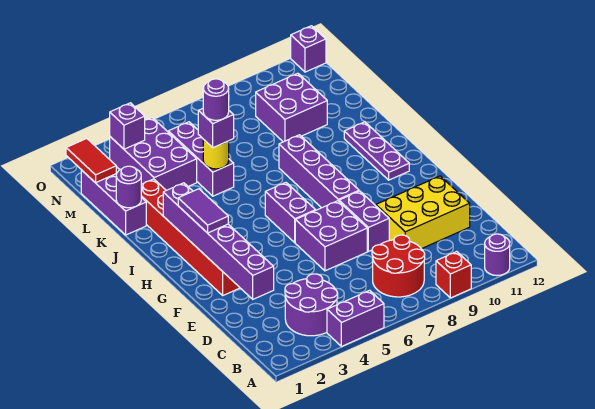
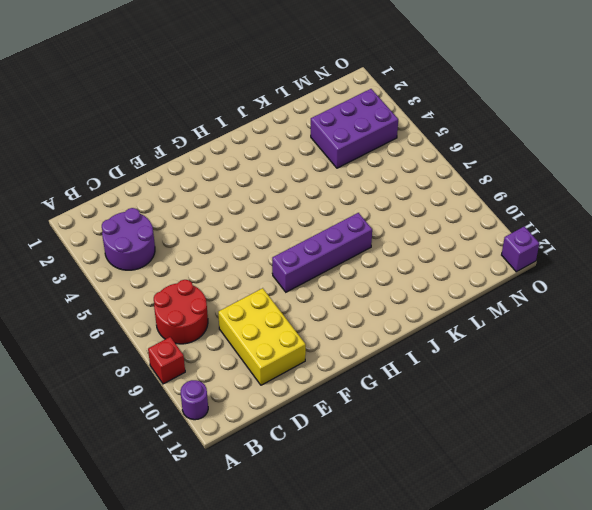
none -> purple brick A4:A5 level 1
none -> purple brick E6:F7 level 1
none -> purple brick E8:F8 level 1

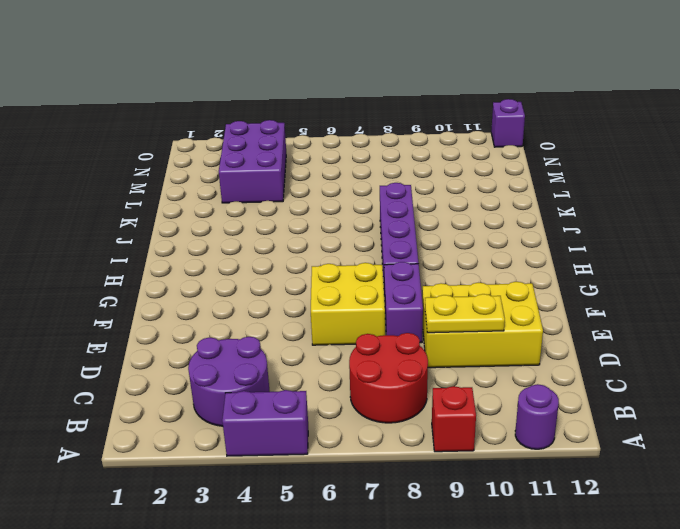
yellow plate D9:D10 level 2 -> none
yellow brick E6:F7 level 1 -> purple brick E6:F7 level 1
none -> red brick F2:K2 level 1
none -> purple brick G6:H6 level 1
none -> purple plate H11:J11 level 1

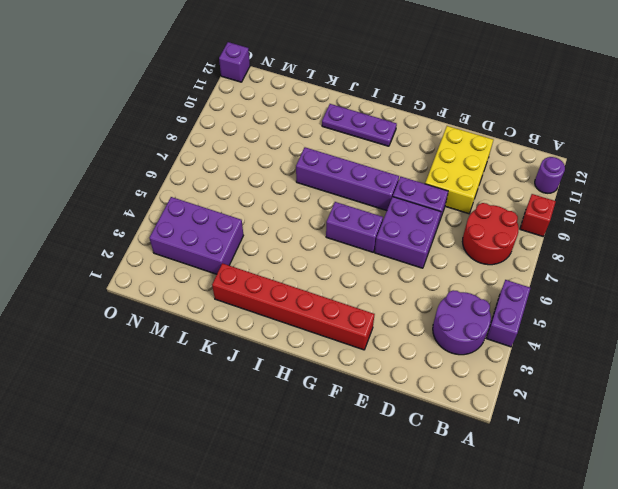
none -> purple brick K1:M1 level 1
none -> purple brick K5:M5 level 1
none -> purple brick L9:M10 level 1

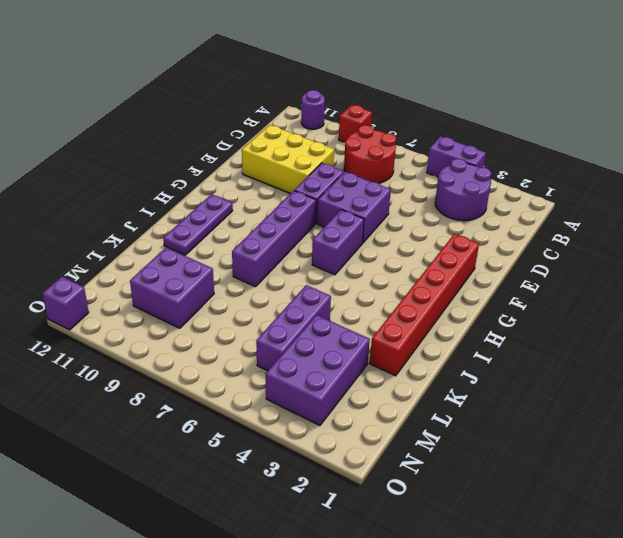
none -> purple brick K1:M1 level 1
none -> purple brick D2:I2 level 2
none -> purple round brick K1 level 2

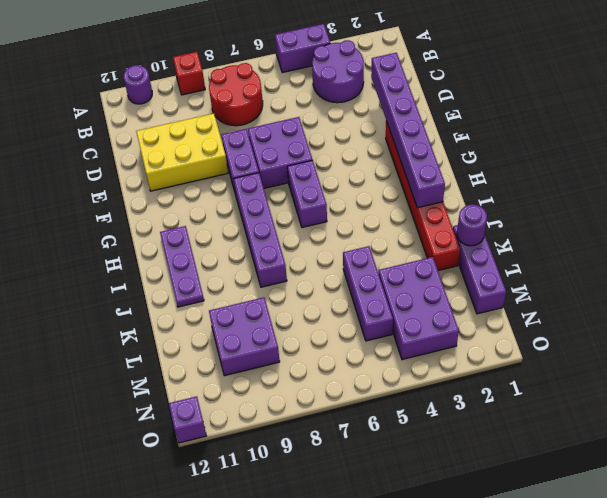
none -> yellow round brick K5 level 2
none -> red tile M1:N1 level 2
none -> purple brick N3 level 2

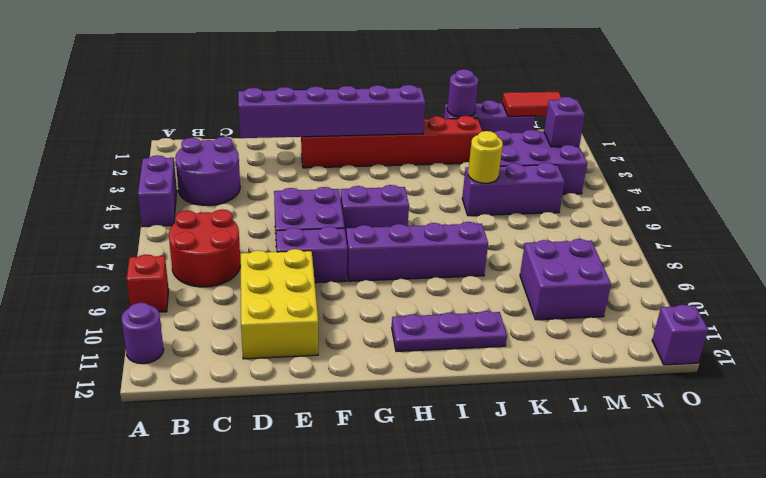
none -> purple tile G2:H2 level 3
none -> purple brick K5 level 3
none -> purple round brick K5 level 4

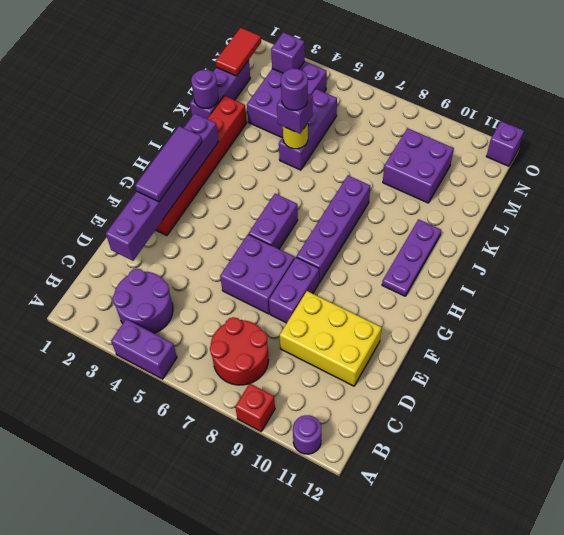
purple tile F2:H2 level 3 -> purple tile G2:H2 level 3

